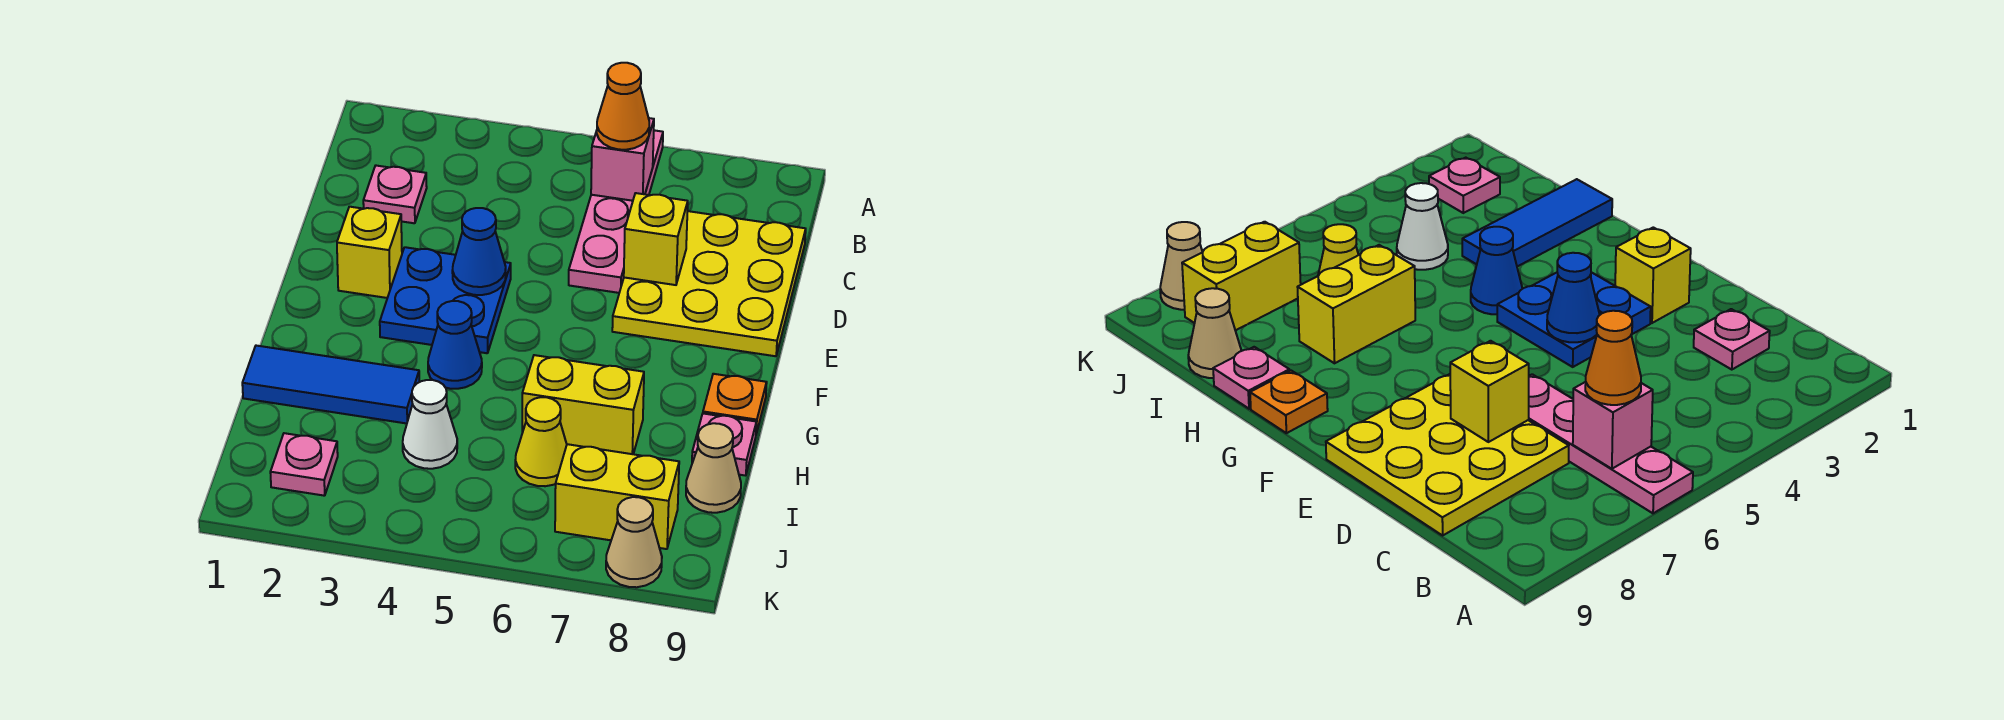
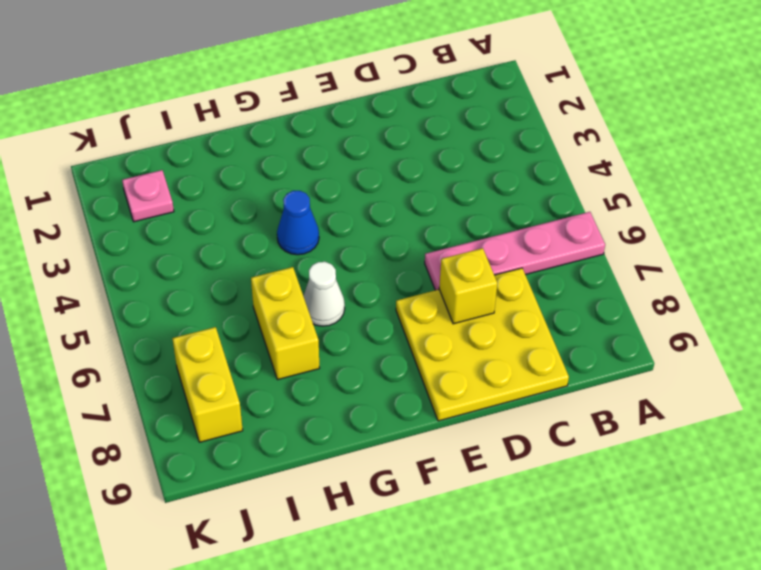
white cone G6 level 1 -> white cone I4 level 1
none -> pink plate C2 level 1
none -> yellow brick E2 level 1
none -> blue plate E3:F4 level 1

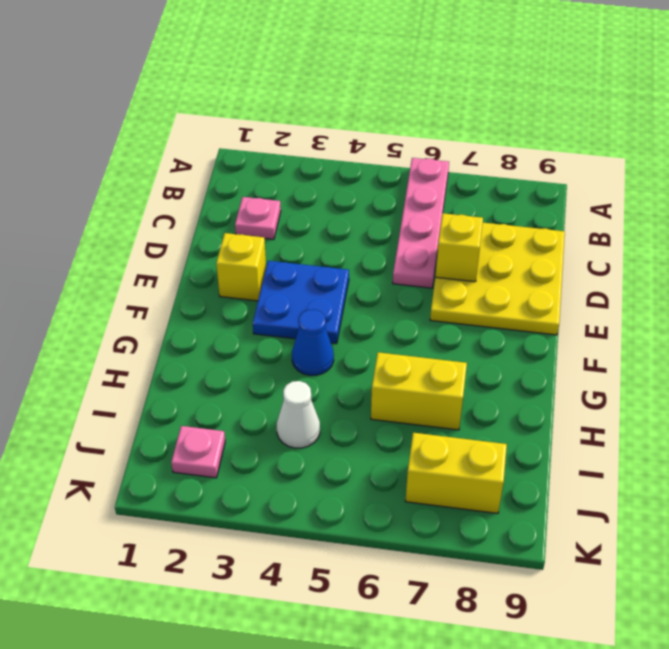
none -> orange plate G9 level 1
none -> blue tile H1:H3 level 1
none -> pink plate H9 level 1

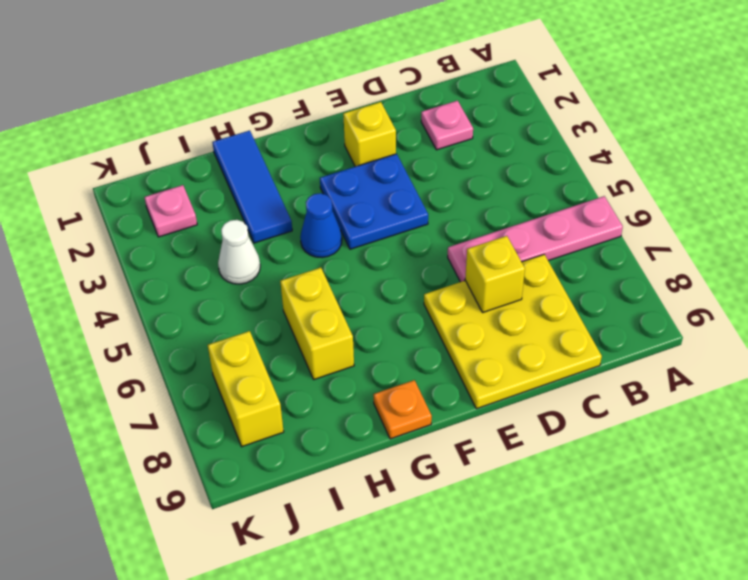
none -> pink plate H9 level 1
none -> yellow cone I6 level 1
none -> tan cone I9 level 1

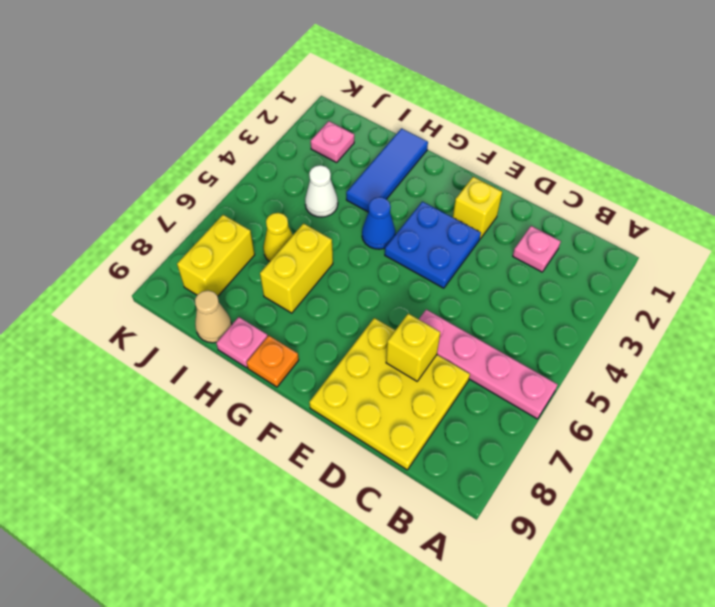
none -> tan cone K8 level 1
none -> pink brick B6 level 2
none -> blue cone E4 level 2

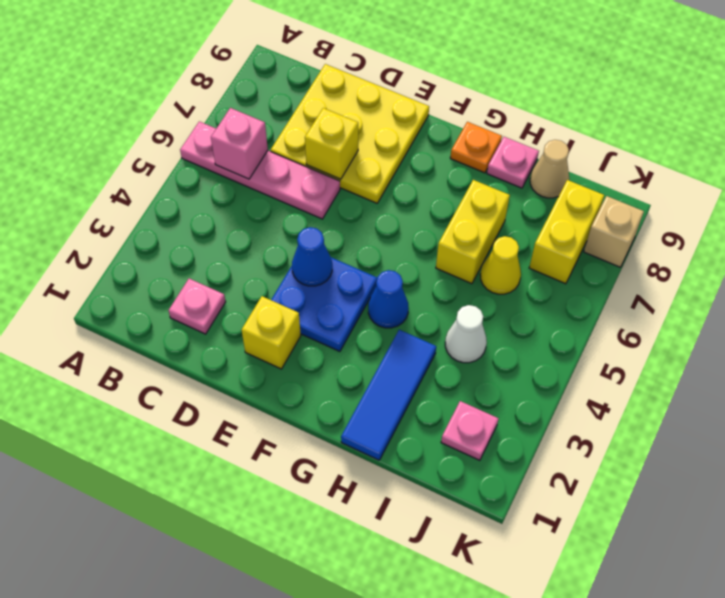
tan brick K8 level 1 -> tan cone K8 level 1
none -> orange cone B6 level 3

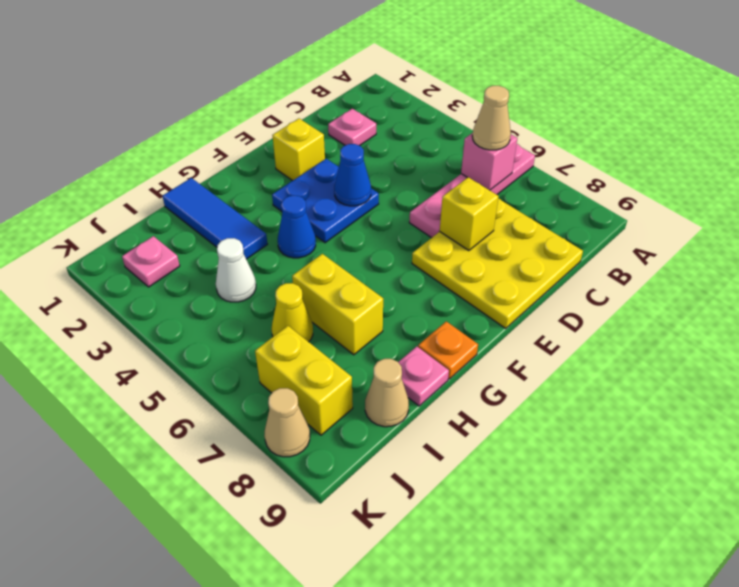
tan cone B6 level 3 -> orange cone B6 level 3

